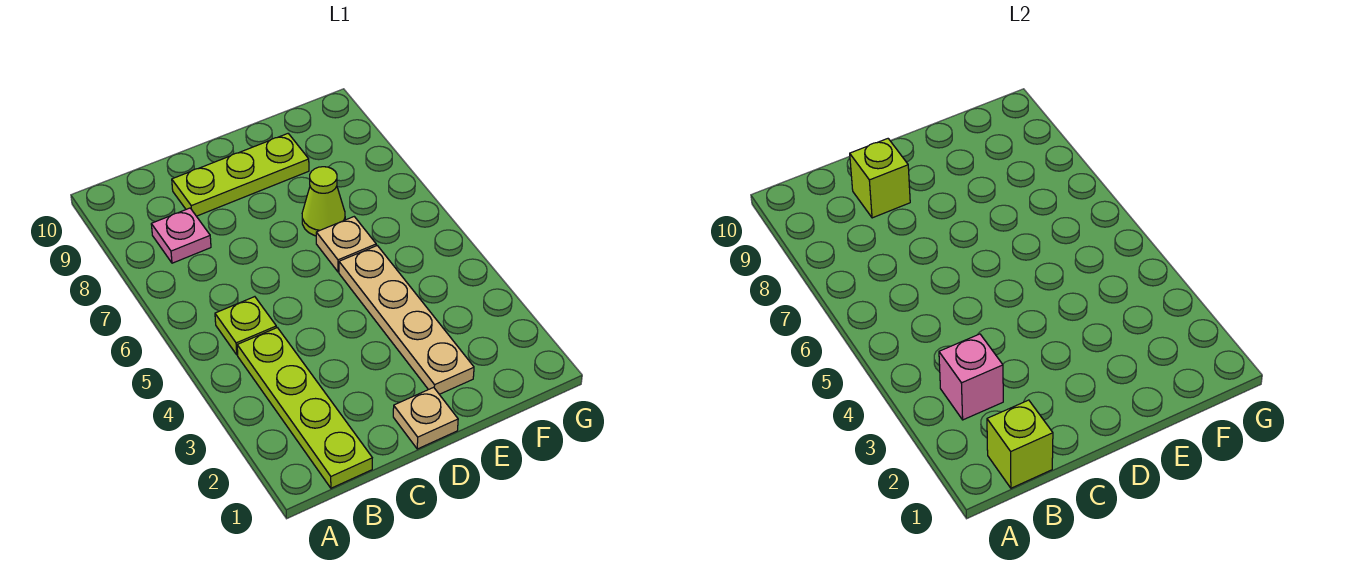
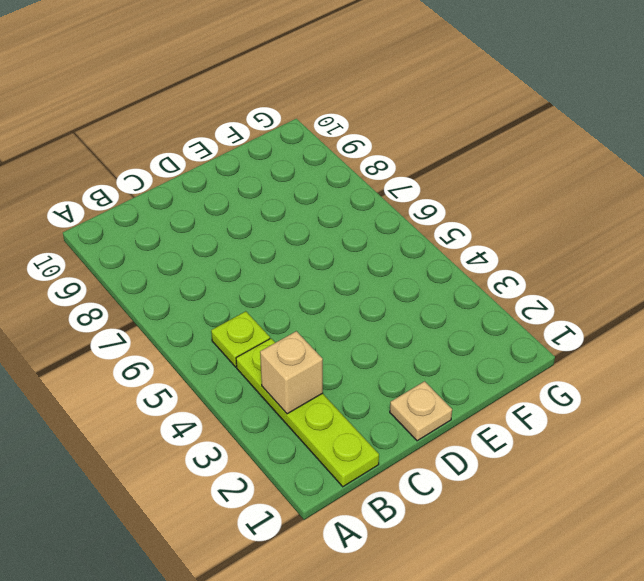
tan brick B3 level 2 -> pink brick B3 level 2
none -> pink plate B8 level 1
none -> lime plate C9:E9 level 1

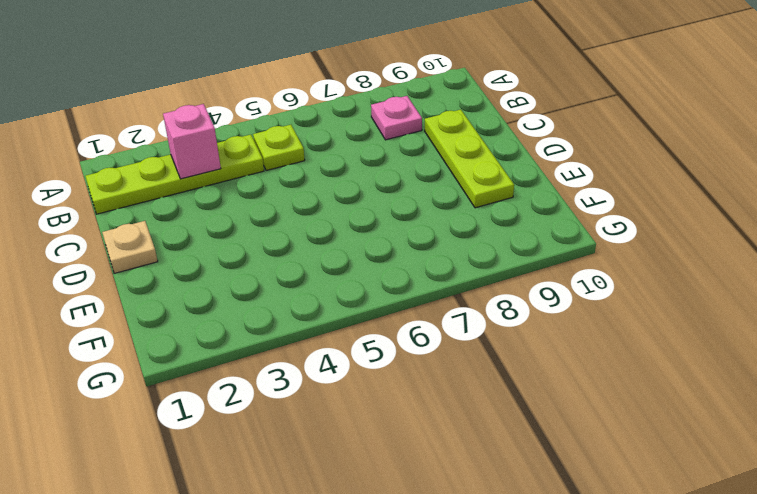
none -> tan plate E2:E5 level 1
none -> tan plate E6 level 1

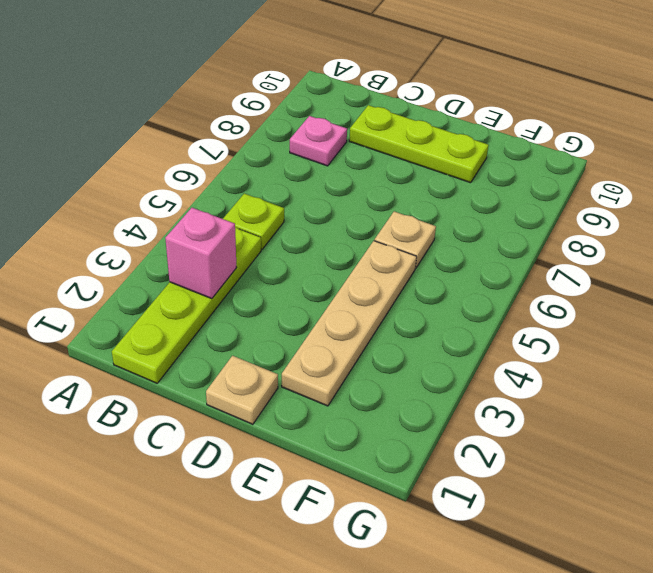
none -> lime cone E7 level 1
none -> lime brick B1 level 2

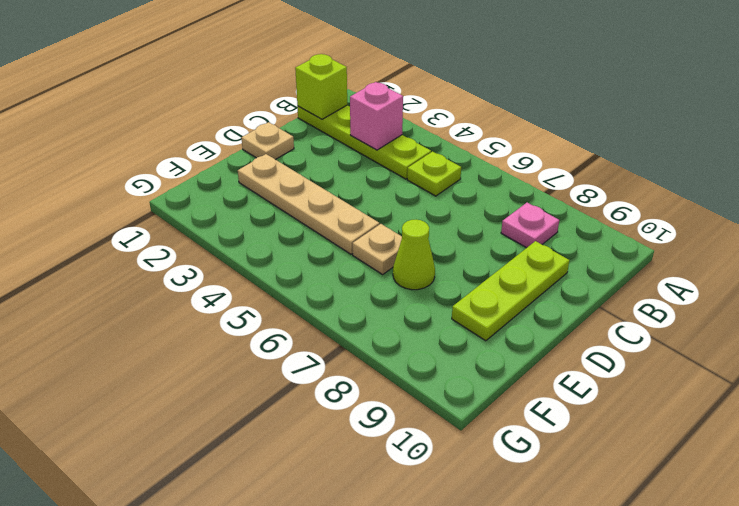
none -> lime brick C9 level 2

